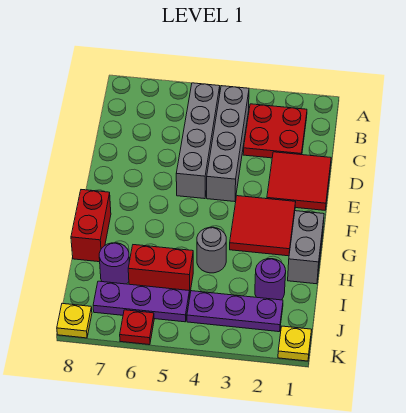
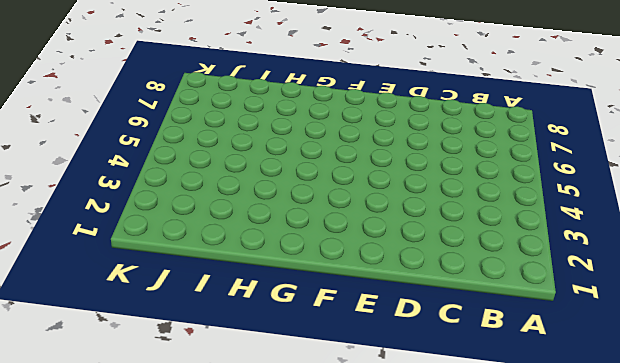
none -> red plate B2:C3 level 1
none -> grey brick B4:E4 level 1
none -> grey brick B5:E5 level 1

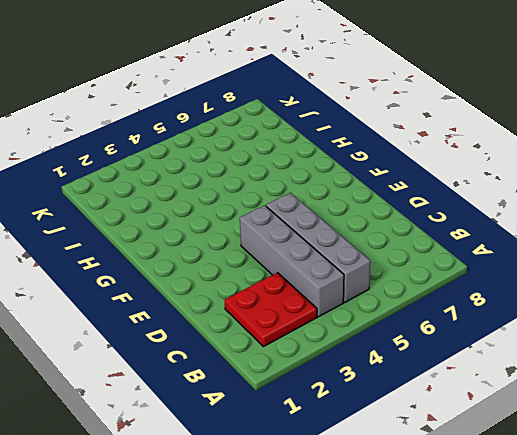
none -> red tile D1:E2 level 1
none -> red tile F2:G3 level 1
none -> grey brick G1:H1 level 1

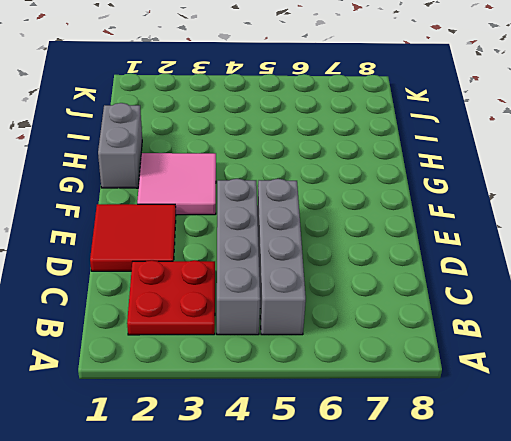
pink tile F2:G3 level 1 -> red tile F2:G3 level 1
none -> red brick G8:H8 level 1
none -> grey round brick H4 level 1
none -> purple round brick I2 level 1

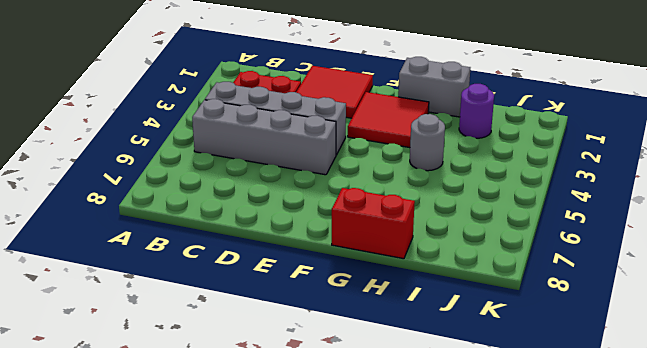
none -> red brick I5:I6 level 1
none -> purple round brick I7 level 1
none -> purple plate J2:J4 level 1

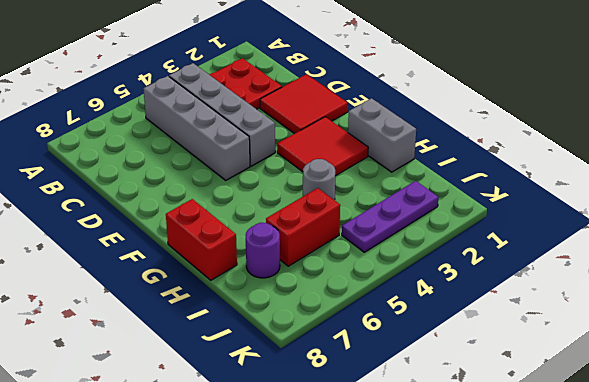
none -> purple round brick I2 level 1
none -> purple plate J5:J7 level 1
none -> yellow plate K1 level 1

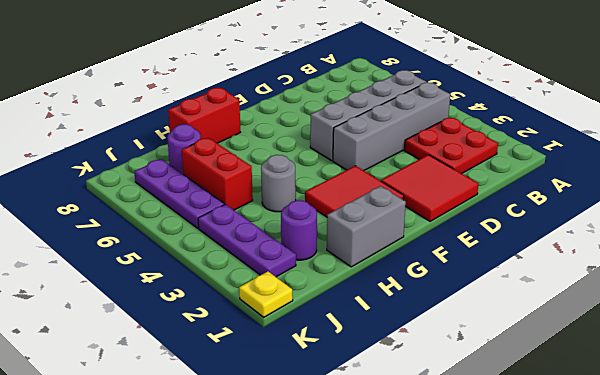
none -> red plate K6 level 1
none -> yellow plate K8 level 1

